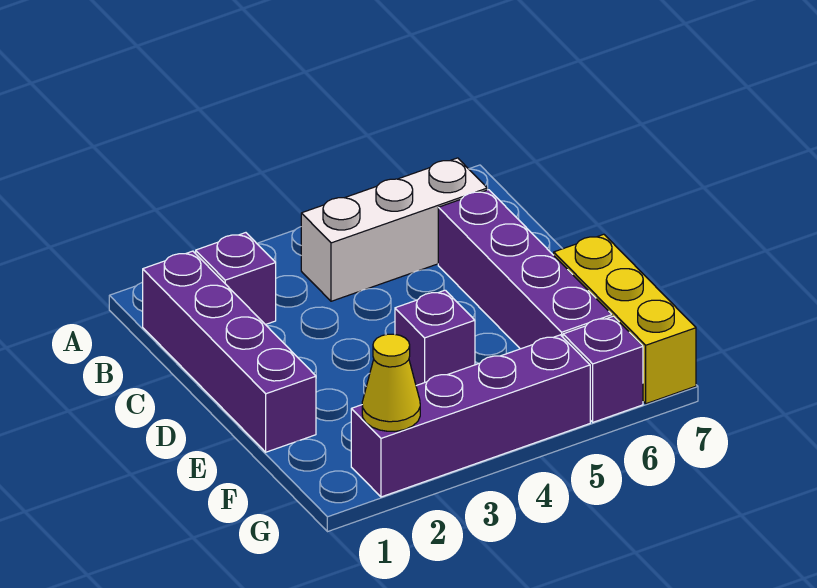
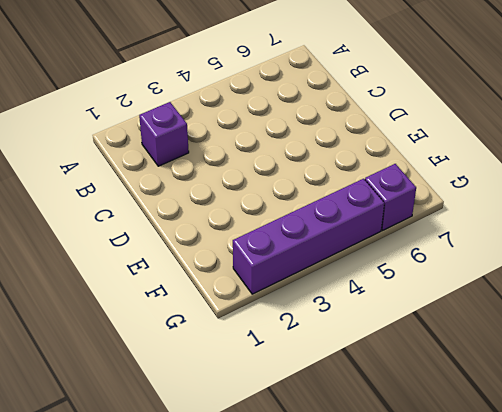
none -> purple brick B1:E1 level 1
none -> white brick B4:B6 level 1

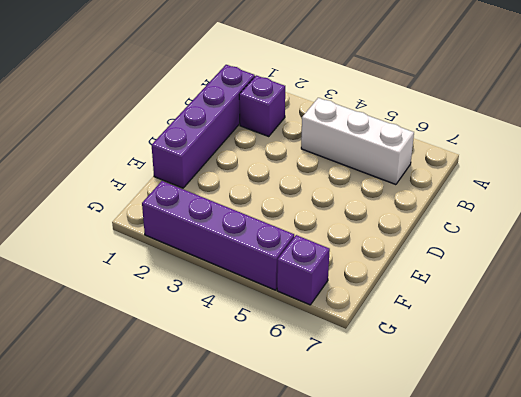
none -> purple brick C6:F6 level 1
none -> purple brick E4 level 1

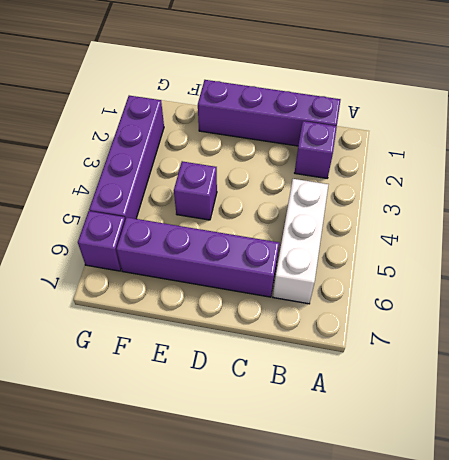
none -> yellow brick E7:G7 level 1
none -> yellow cone G2 level 2

